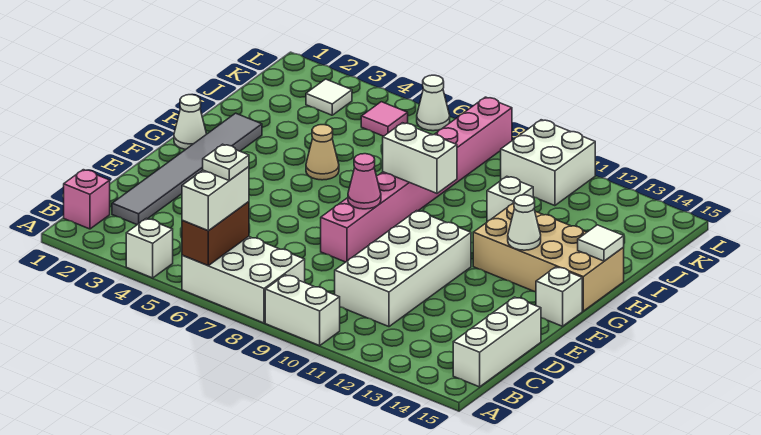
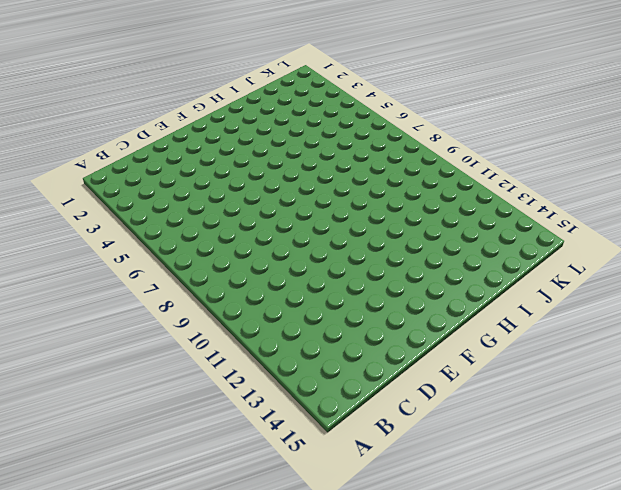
none -> white brick A4 level 1
none -> white brick A6:B8 level 1
none -> white brick A9:A10 level 1

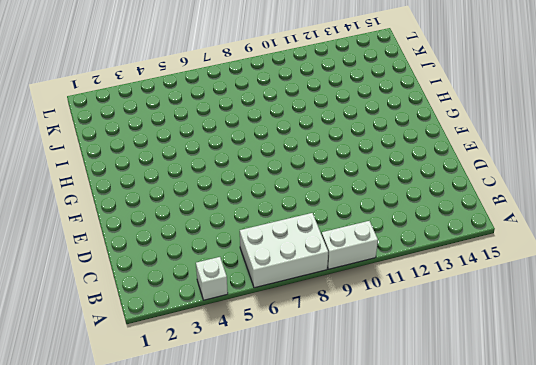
none -> pink brick B1 level 1
none -> white brick B15:D15 level 1
none -> grey tile C2:H2 level 1

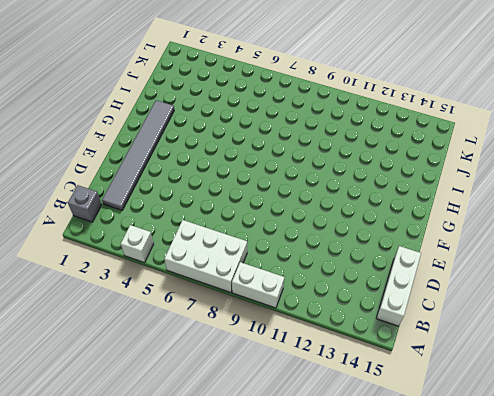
grey brick B1 level 1 -> pink brick B1 level 1
none -> white brick C10:F11 level 1
none -> pink brick E8:L8 level 1
none -> white brick F15 level 1

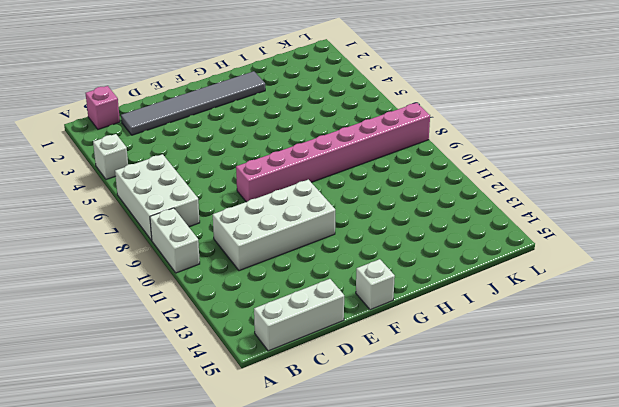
none -> white cone G1 level 1
none -> tan brick G12:H15 level 1
none -> tan cone H5 level 1

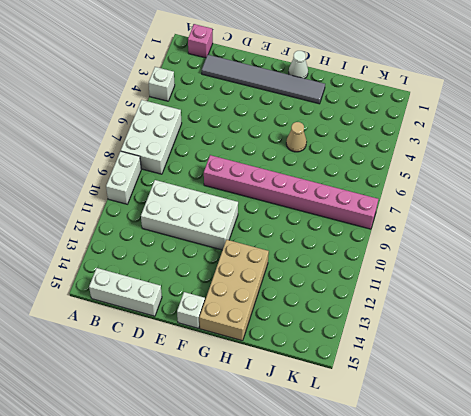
none -> white brick I11 level 1
none -> white tile K3 level 1
none -> pink tile K5 level 1

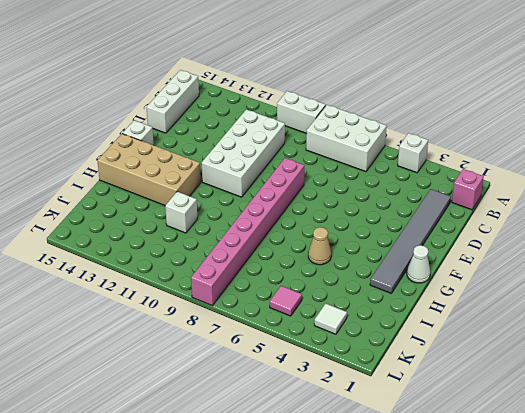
none -> white brick K10:L11 level 1
none -> white cone L6 level 1
none -> brown brick A6:B6 level 2

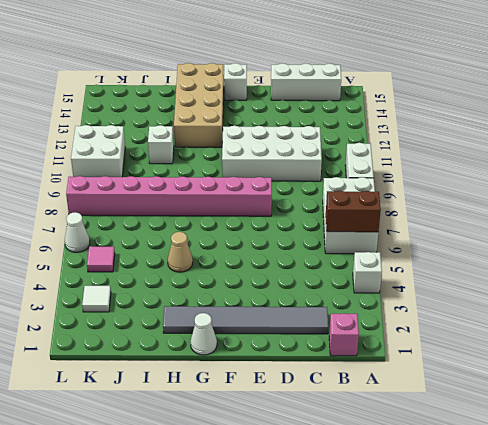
none -> pink cone F8 level 2
none -> white cone G13 level 2
none -> white brick H8:H9 level 2

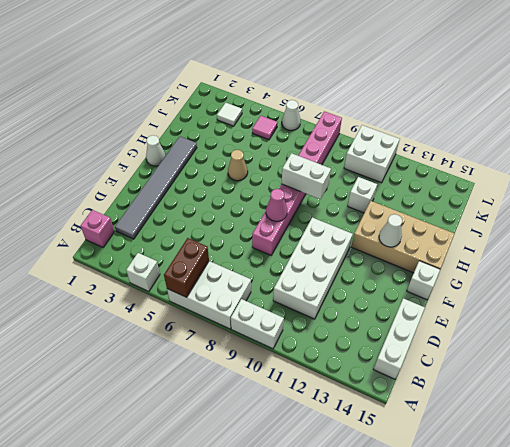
none -> white tile H15 level 2
none -> white brick A6:B6 level 3
none -> white plate B6 level 4

